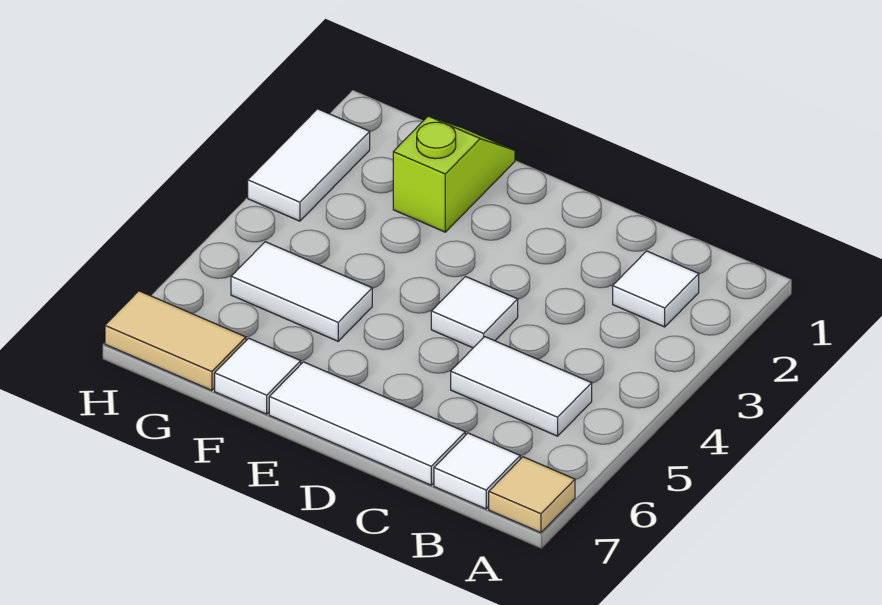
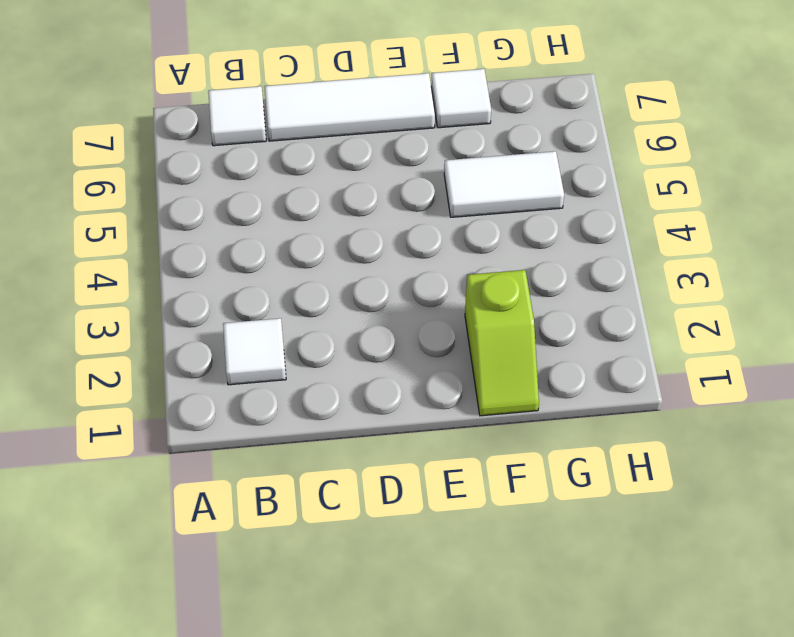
none -> tan tile A7 level 1
none -> white tile B5:C5 level 1

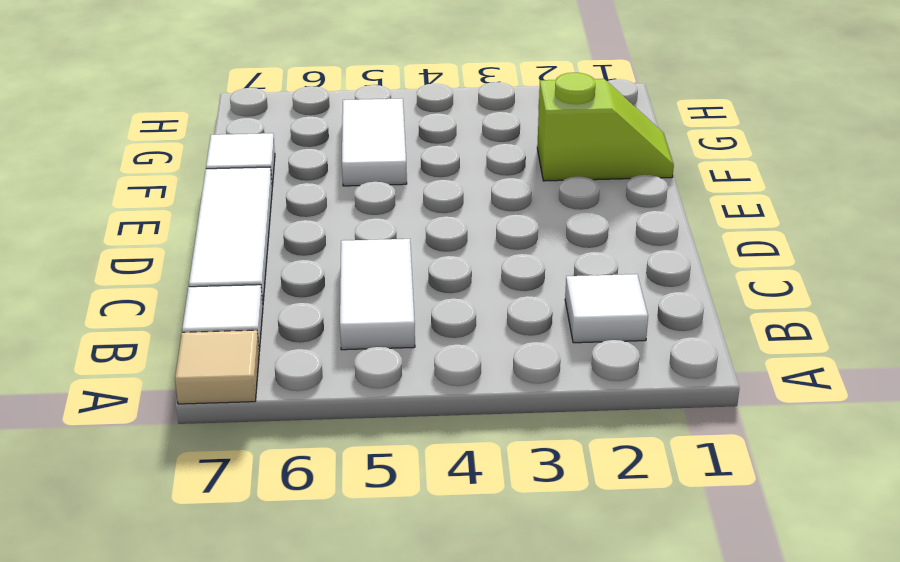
none -> white tile D4 level 1
none -> tan tile G7:H7 level 1

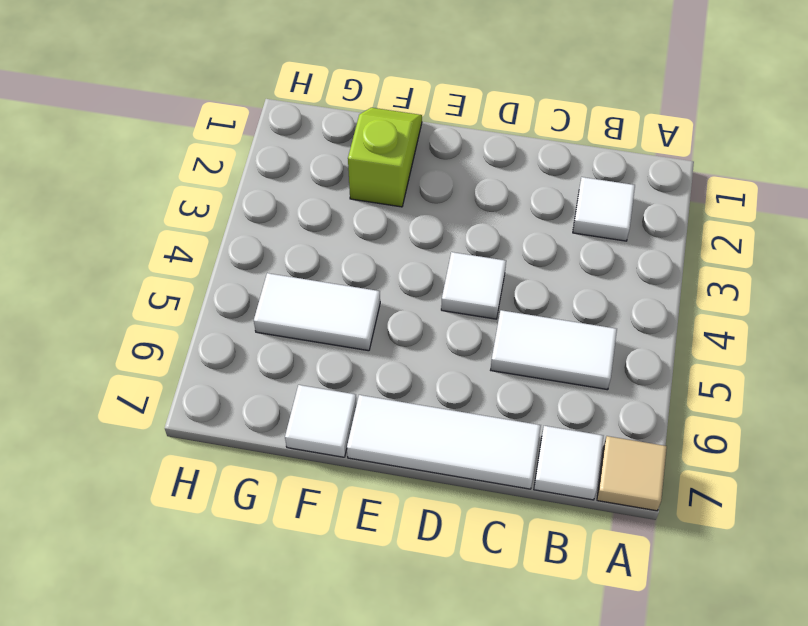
none -> tan tile G7:H7 level 1
none -> white tile H2:H3 level 1

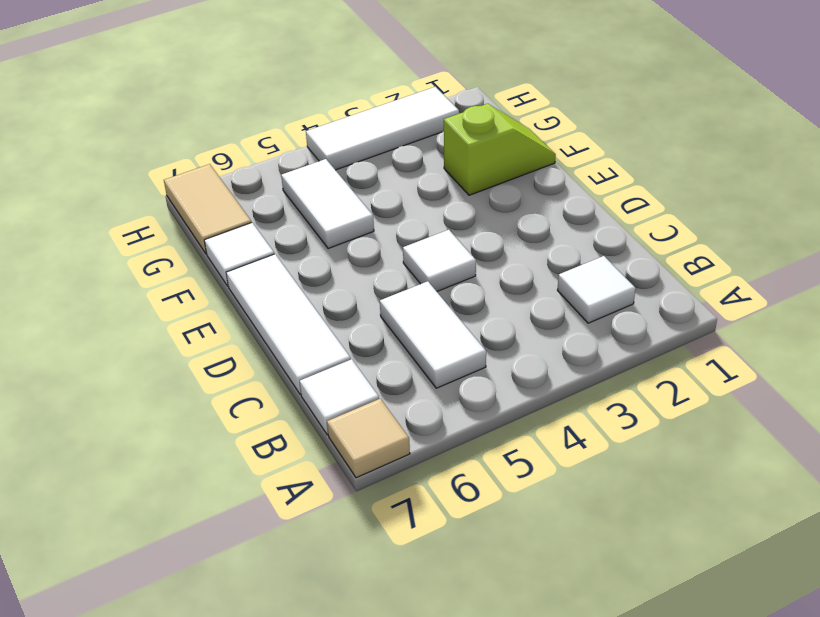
white tile H2:H4 level 1 -> white tile H2:H3 level 1

